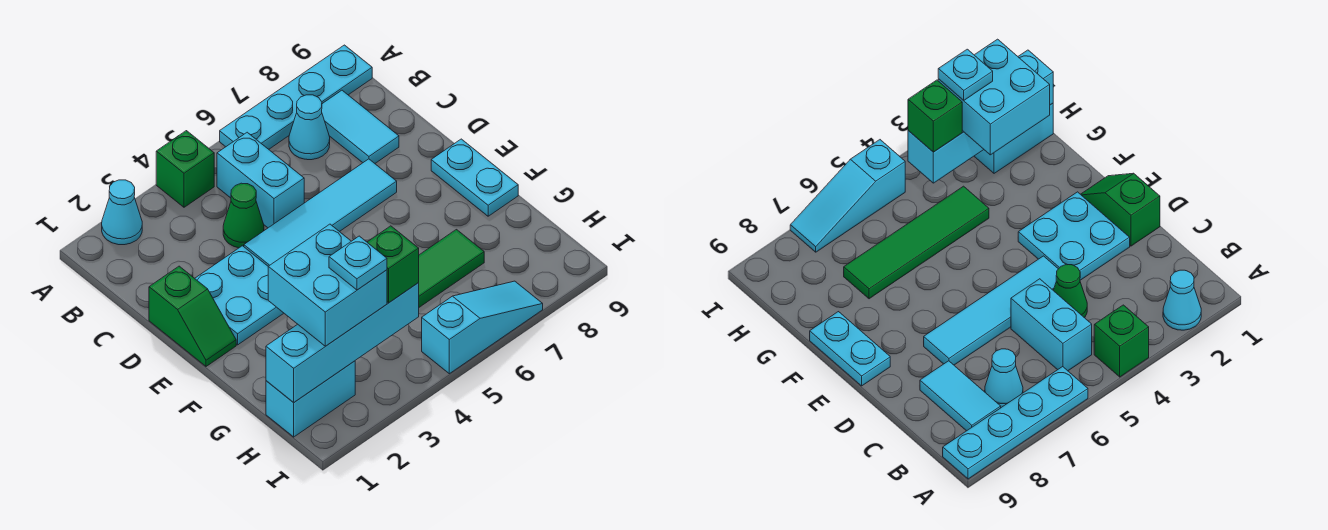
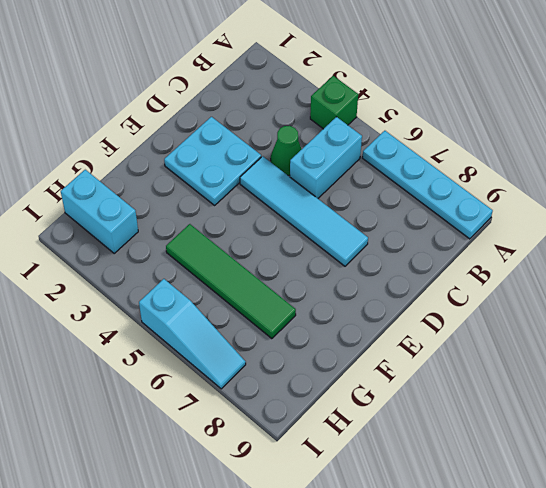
none -> cyan cone A2 level 1
none -> cyan cone B7 level 1
none -> cyan tile B8:C8 level 1

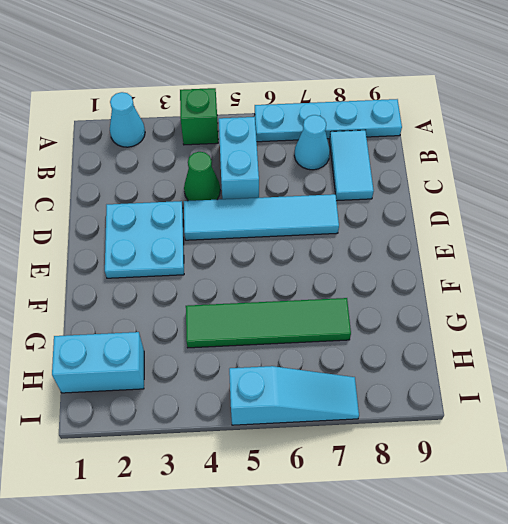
none -> green slope D1:E1 level 1 top D
none -> cyan plate E9:F9 level 1
none -> cyan brick H1:H4 level 2

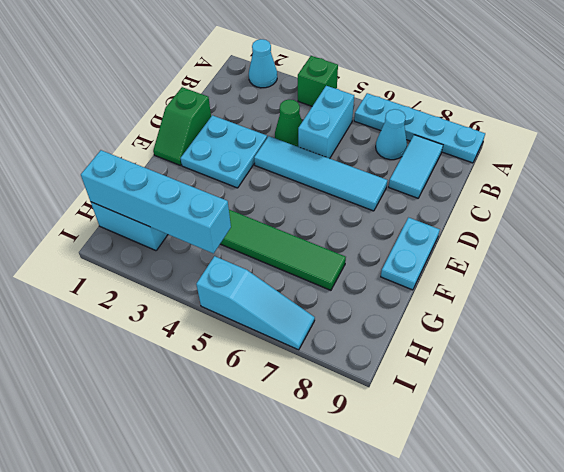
none -> cyan brick G2:H3 level 3
none -> green brick H4 level 3
none -> cyan plate H3 level 4

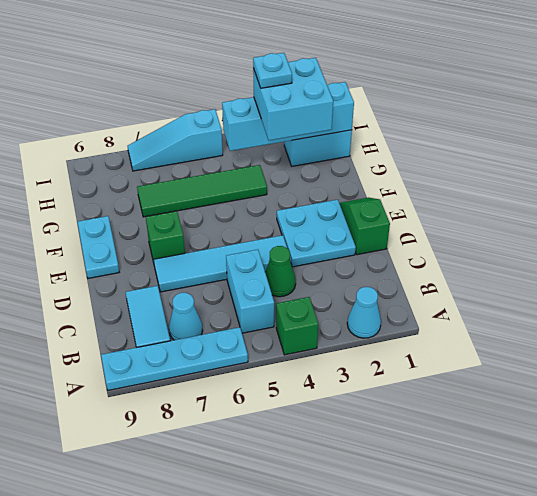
green brick E7 level 1 -> green brick H4 level 3

